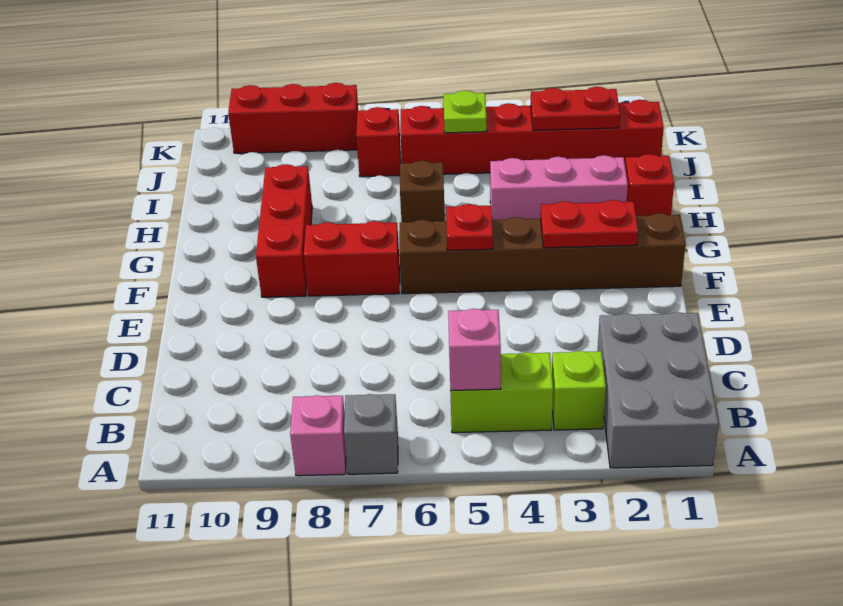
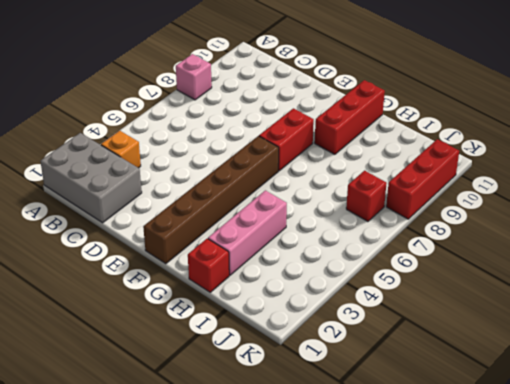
orange brick B3 level 1 -> lime brick B3 level 1
red brick G9:G11 level 1 -> red brick F9:H9 level 1
none -> grey brick A7 level 1
none -> lime brick B4:B5 level 1
none -> brown brick H6 level 1

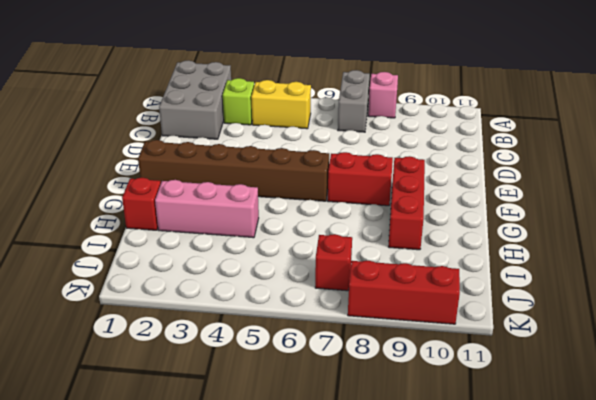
grey brick A7:B7 level 1 -> grey brick A7 level 1
yellow brick B4:B5 level 1 -> lime brick B4:B5 level 1
none -> brown brick H6 level 1
none -> red brick J1:J6 level 1
none -> pink brick B5 level 2

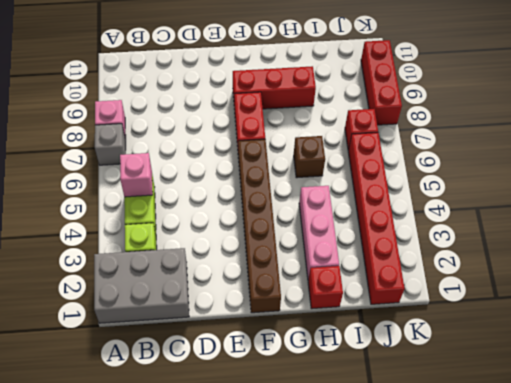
none -> red plate F2:F3 level 2
none -> red plate F5 level 2
none -> red plate J2:J3 level 2

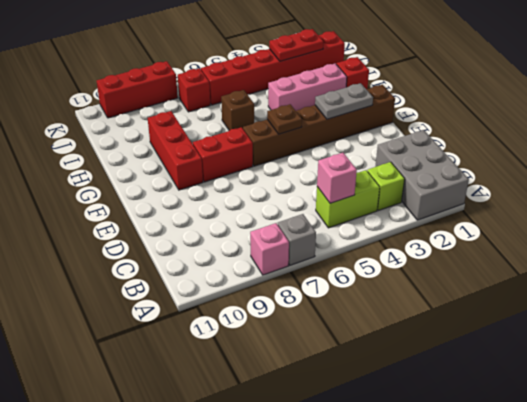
grey plate F2:F3 level 2 -> red plate F2:F3 level 2
brown plate F5 level 2 -> red plate F5 level 2
none -> lime plate J5 level 2

